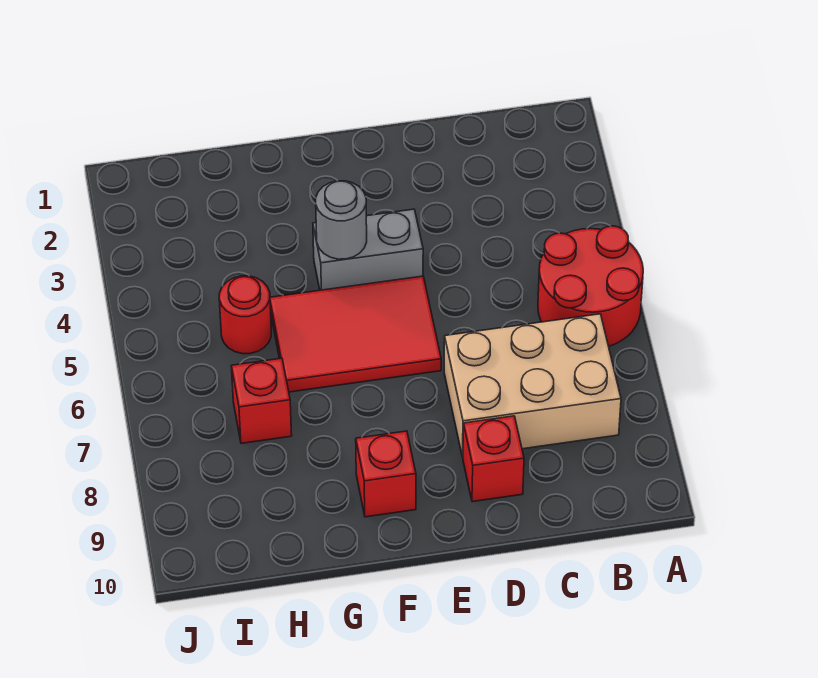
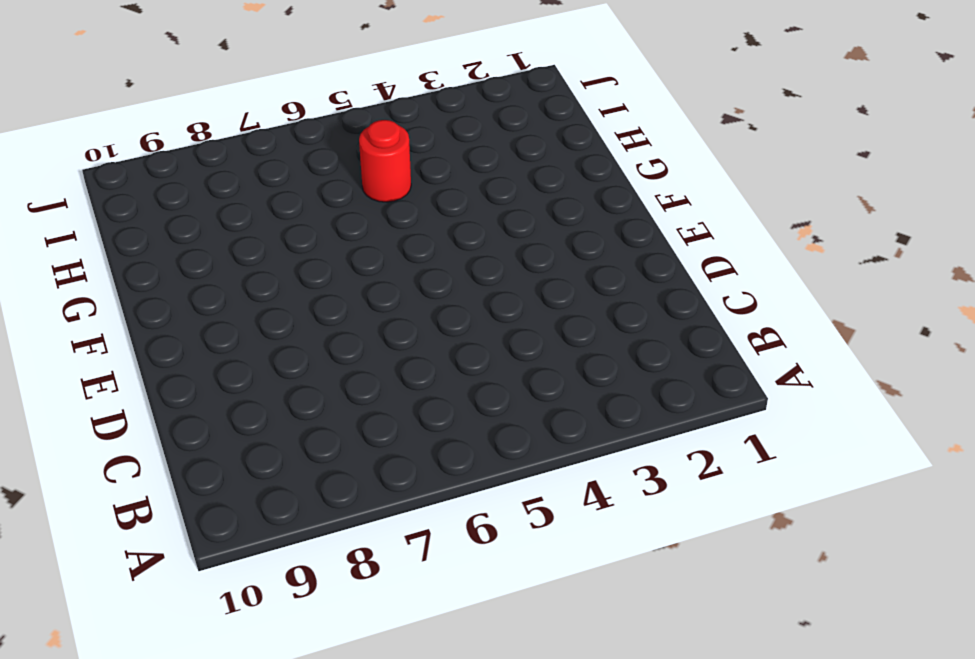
none -> red round brick A5:B6 level 1
none -> tan brick B7:D8 level 1

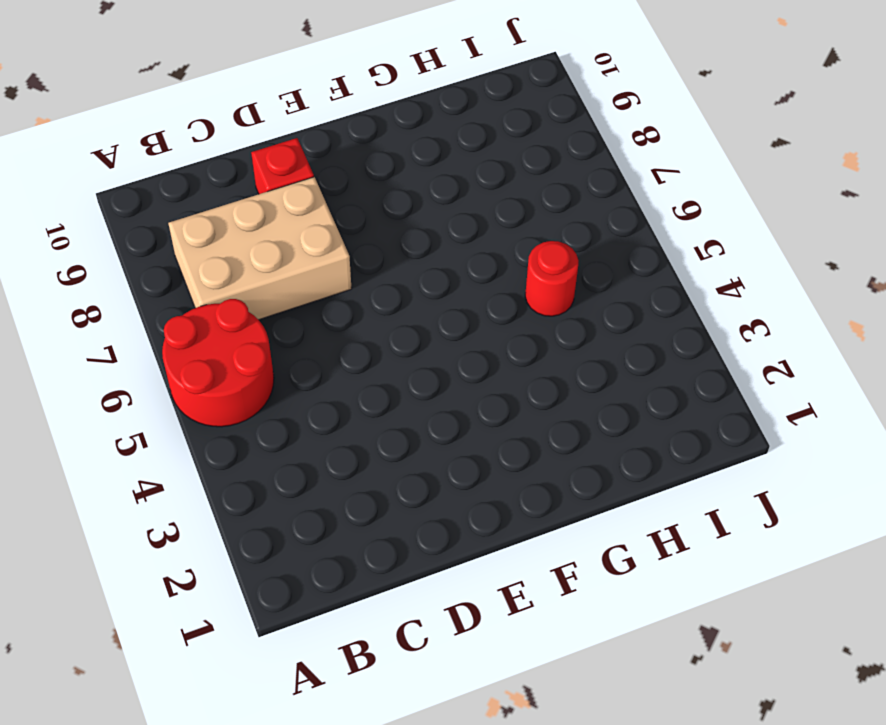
none -> grey brick E4:F4 level 1
none -> red tile E5:G6 level 1

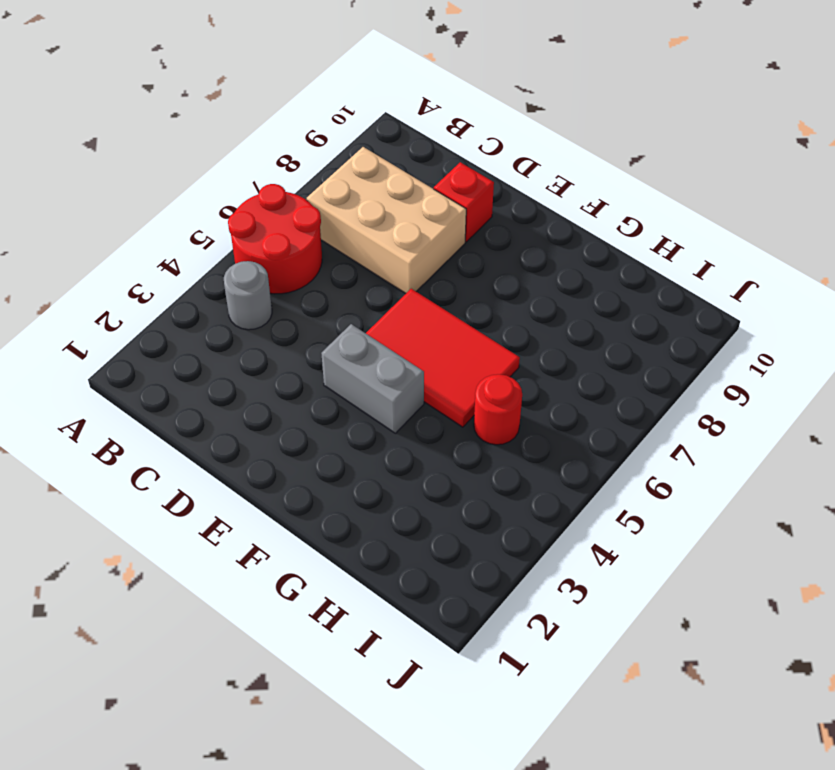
grey round brick B4 level 1 -> grey round brick F4 level 2
none -> red brick F9 level 1
none -> red brick H7 level 1

